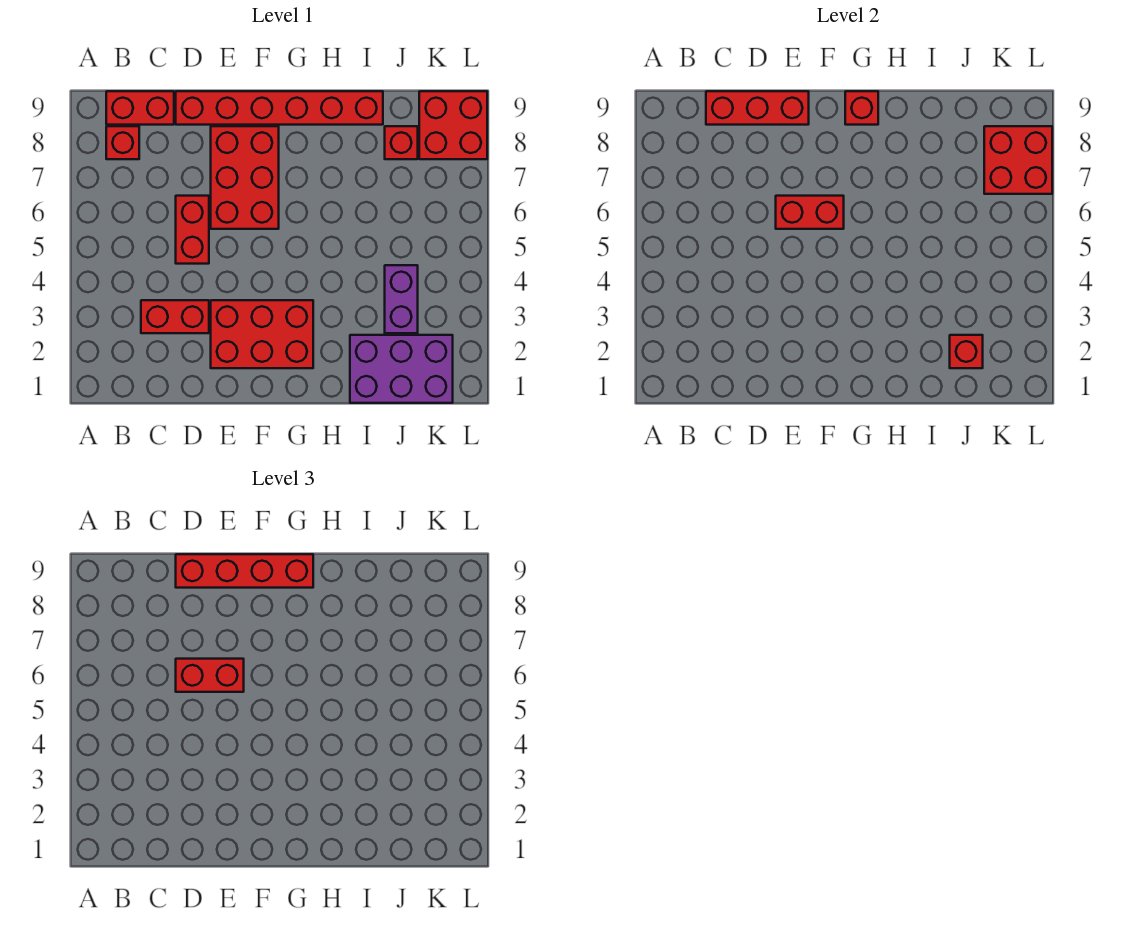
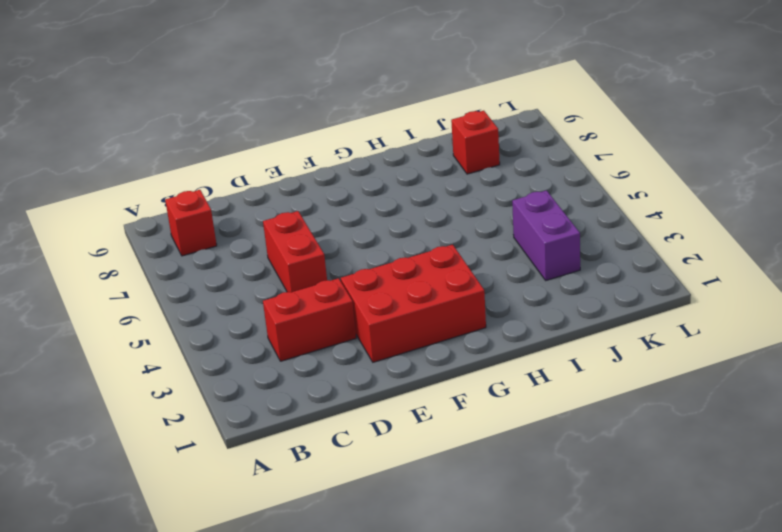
none -> red brick B9:C9 level 1
none -> red brick D9:I9 level 1
none -> red brick E6:F8 level 1

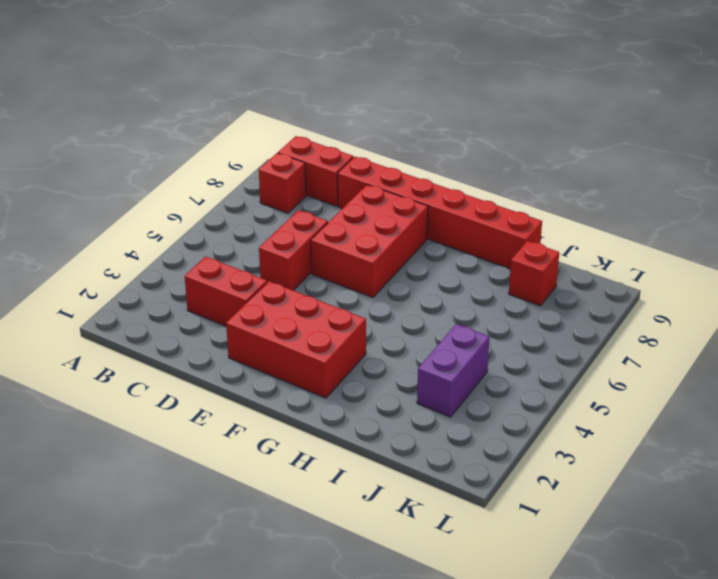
none -> purple brick I1:K2 level 1
none -> red brick K8:L9 level 1
none -> red brick C9:E9 level 2

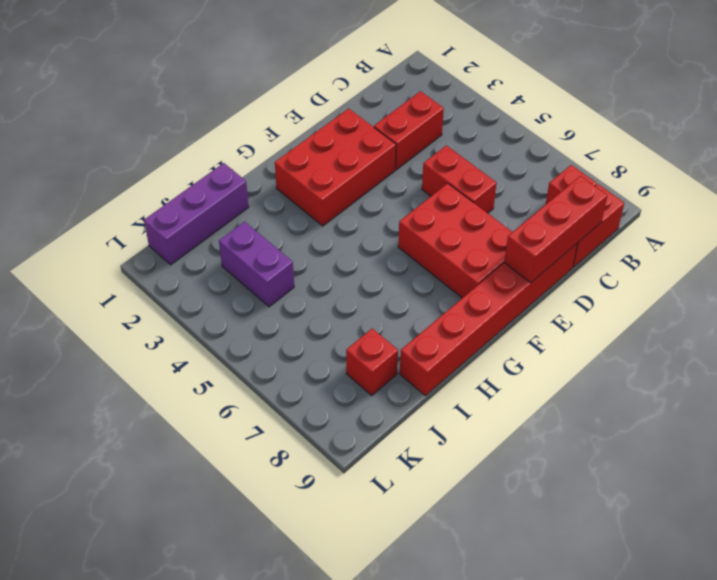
purple brick I1:K1 level 1 -> purple brick I1:K2 level 1
none -> red brick K8:L9 level 1
none -> red brick E6:F6 level 2
none -> red brick G9 level 2

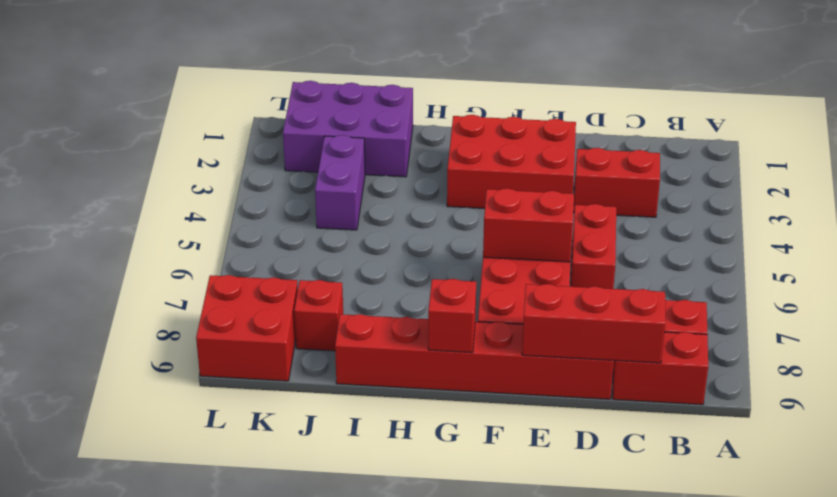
none -> red brick J2 level 2
none -> red brick K7:L8 level 2
none -> red brick D6:E6 level 3

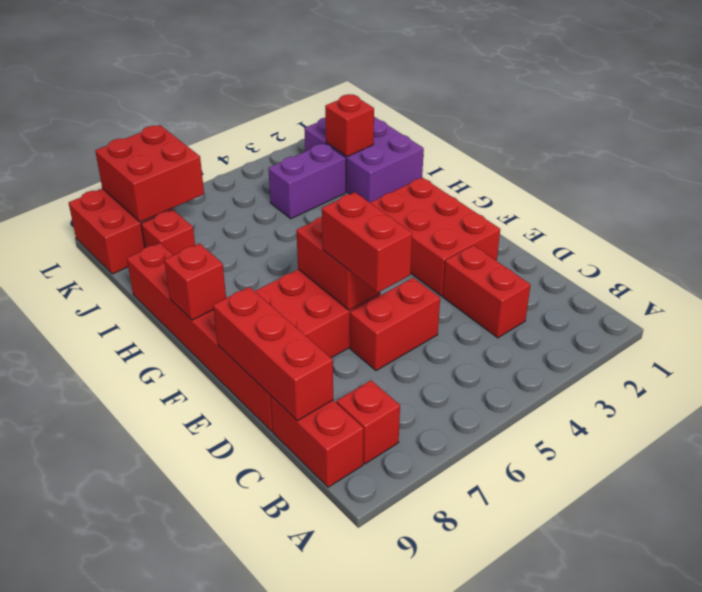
none -> red brick D9:G9 level 3

